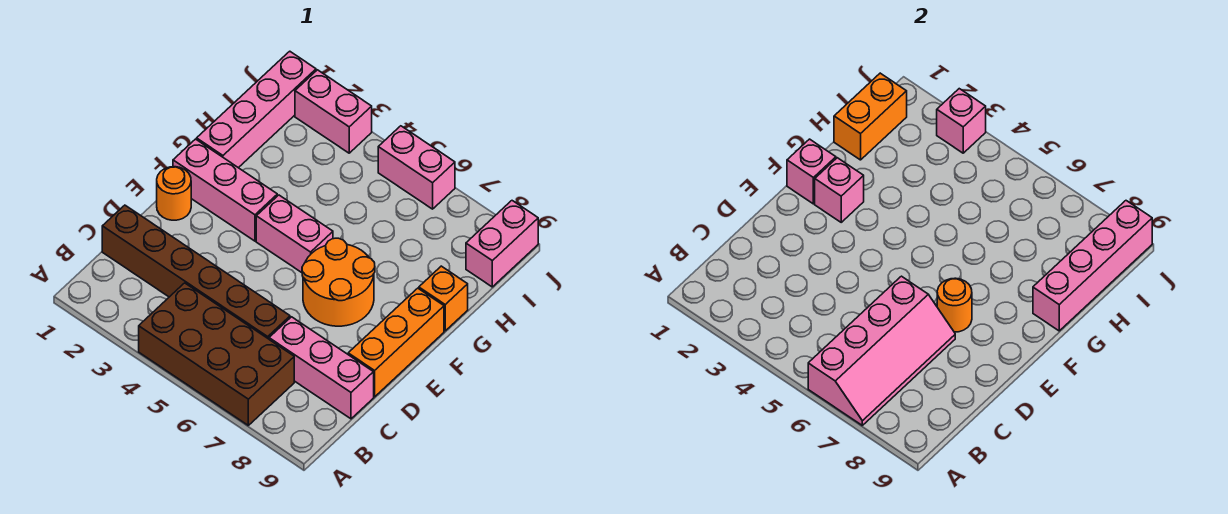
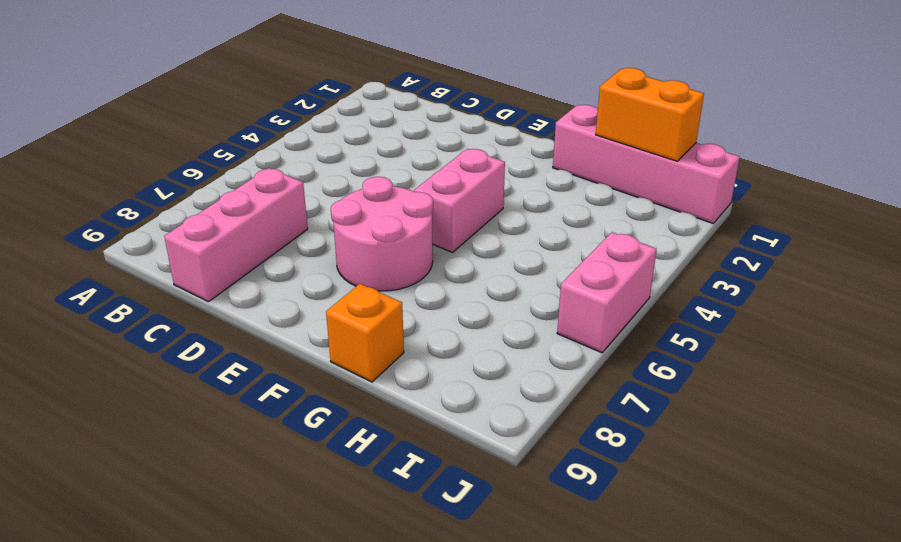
pink round brick E6:F7 level 1 -> orange round brick E6:F7 level 1
none -> brown brick A4:B7 level 1
none -> brown brick C1:C6 level 1
none -> orange brick D9:F9 level 1

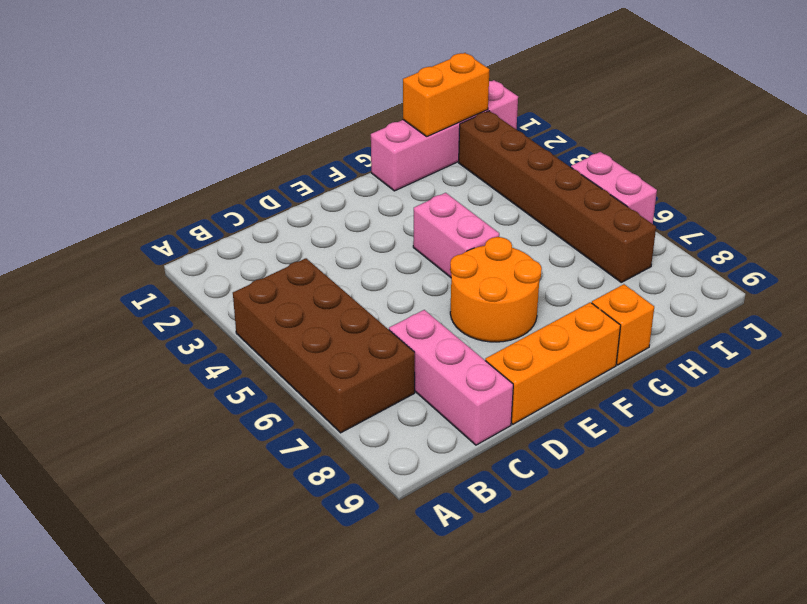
brown brick I2:I7 level 1 -> brown brick C1:C6 level 1
none -> orange round brick E1 level 1
none -> pink brick F1:F3 level 1
none -> pink brick I9:J9 level 1

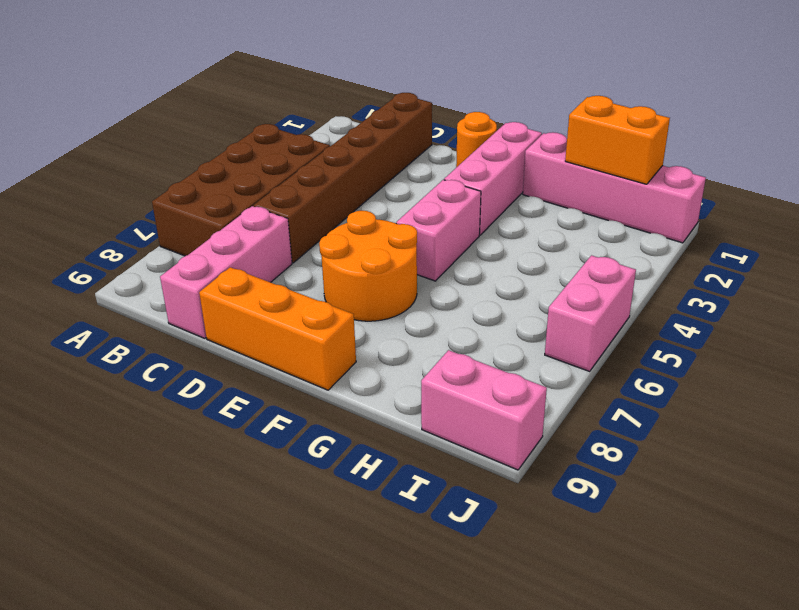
none -> orange brick G9 level 1
none -> pink brick J2:J3 level 1
none -> pink slope A6:D7 level 2 top 6

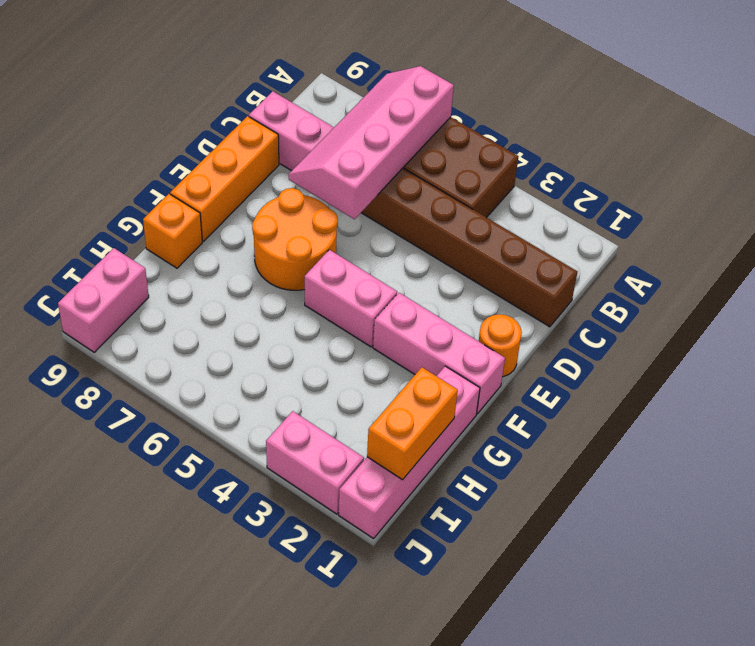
none -> pink brick J5:J6 level 1
none -> orange round brick E7 level 2
none -> pink brick F1 level 2

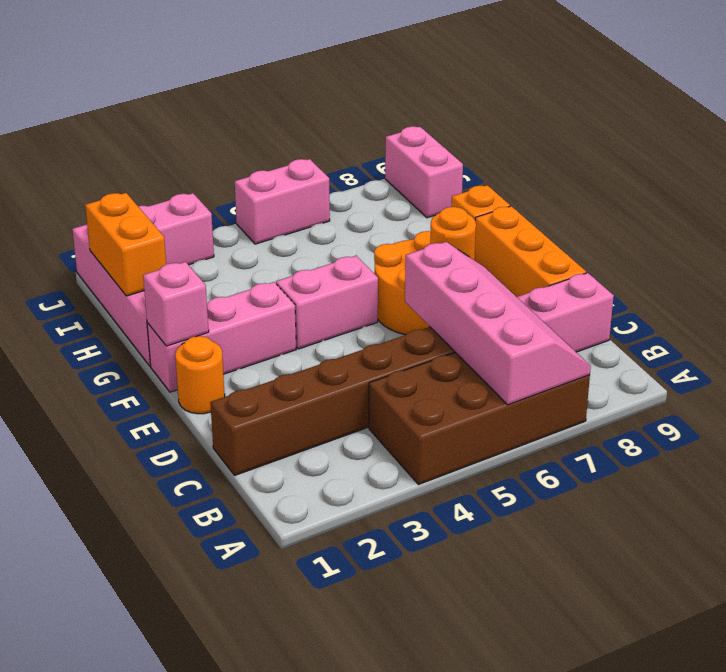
none -> pink brick F2 level 2
none -> pink brick G9:J9 level 2
none -> pink brick J3 level 2

